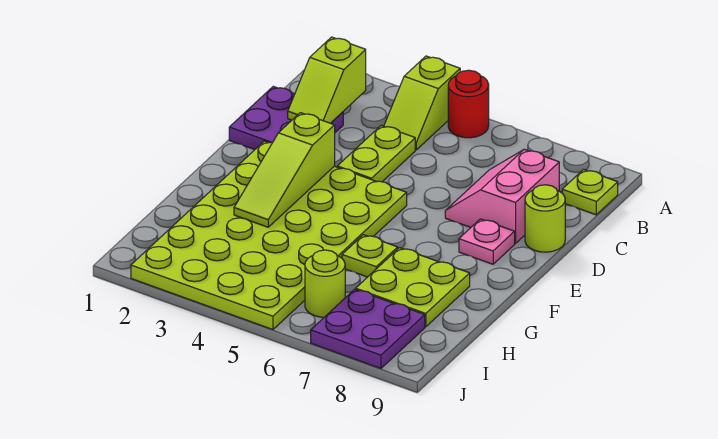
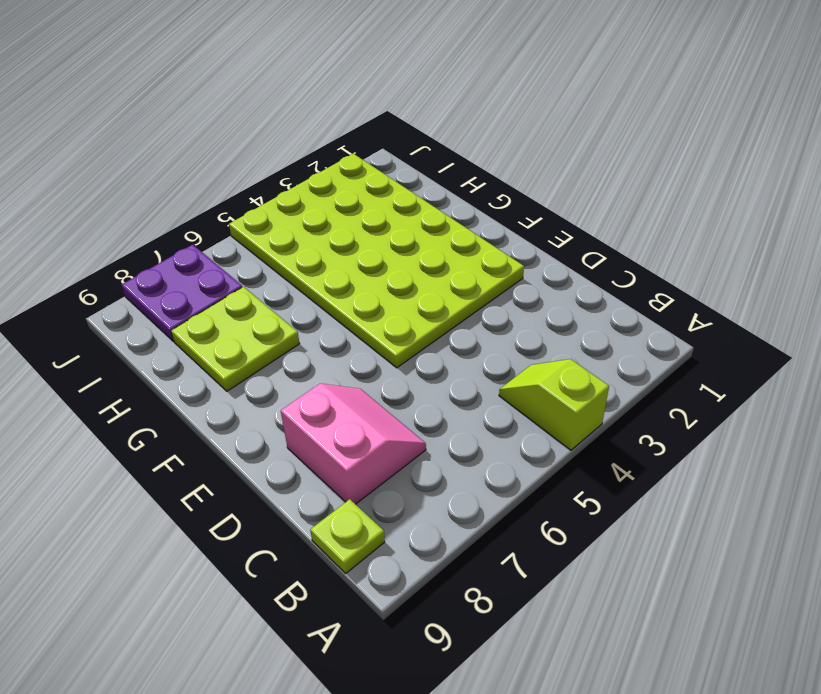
none -> red round brick A5 level 1
none -> purple plate C1:D2 level 1
none -> lime plate C4:D4 level 1

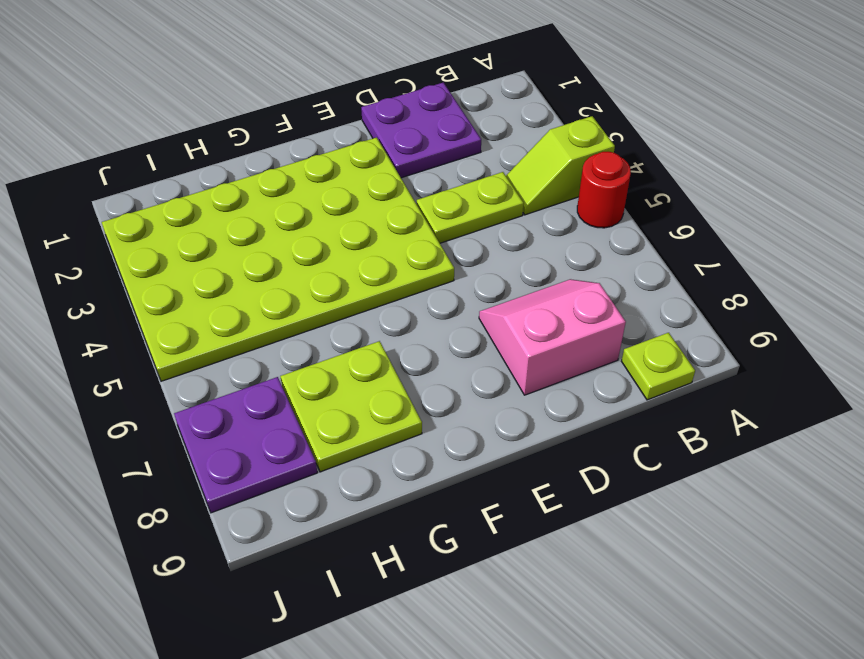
none -> lime round brick D9 level 1
none -> pink plate E8 level 1
none -> lime plate G6 level 1

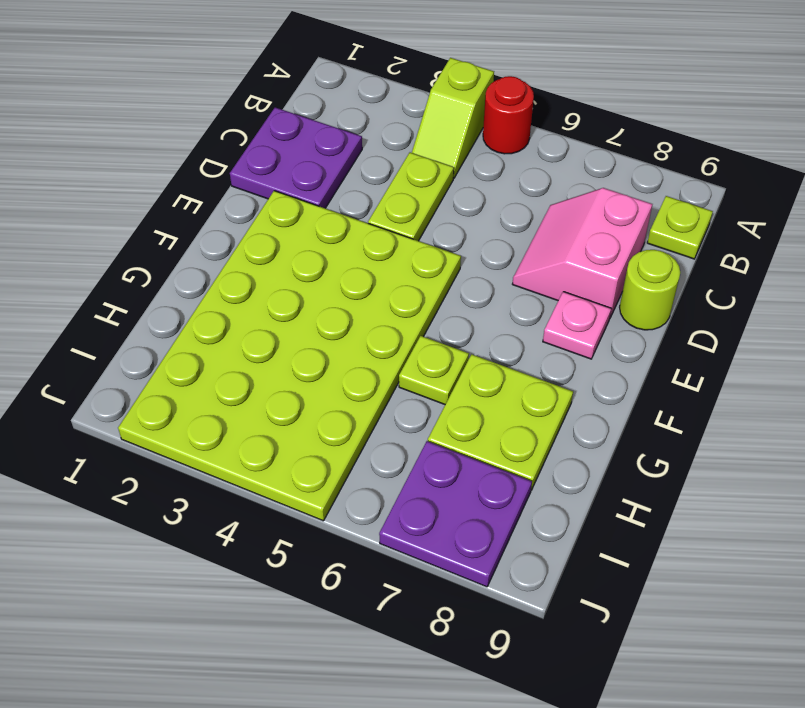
none -> lime round brick I6 level 1
none -> lime slope B2:C2 level 2 top B
none -> lime slope E3:G3 level 2 top E

